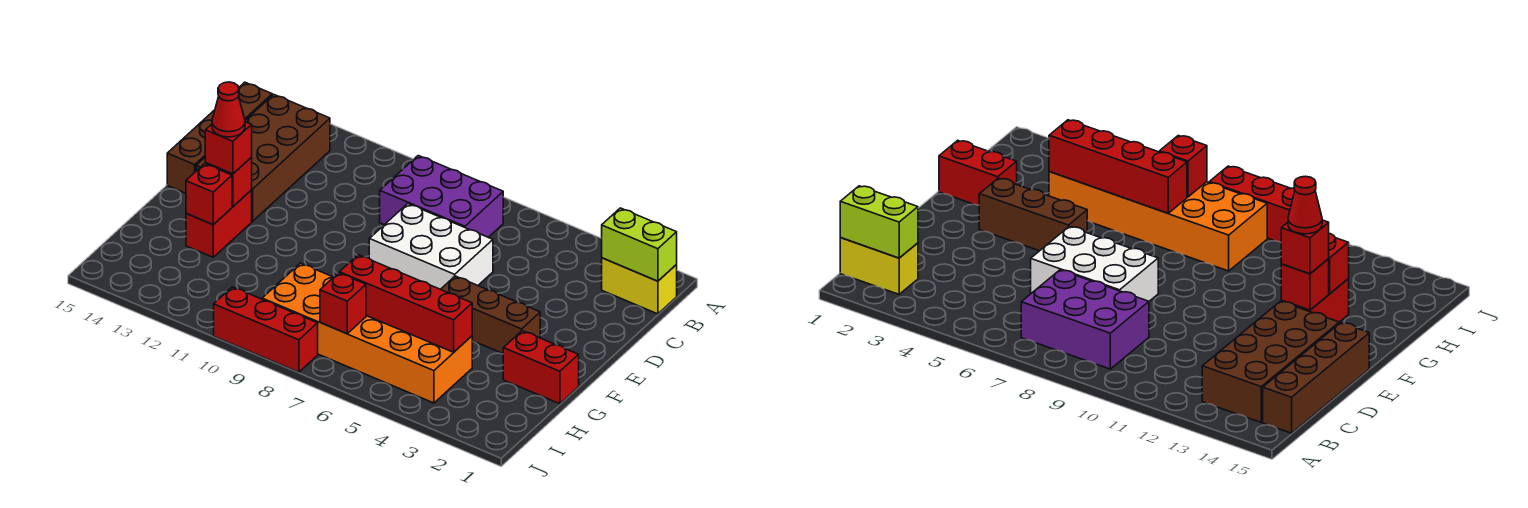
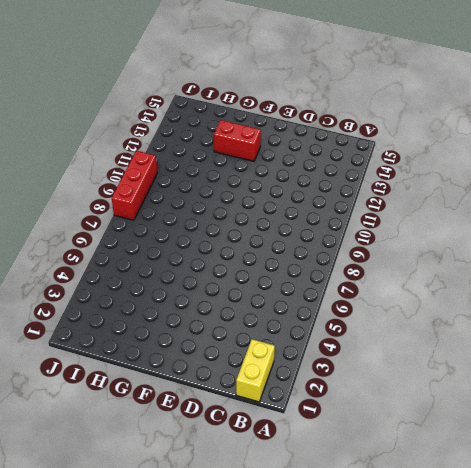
none -> purple brick B7:C9 level 1
none -> brown brick B13:E14 level 1
none -> brown brick B15:E15 level 1

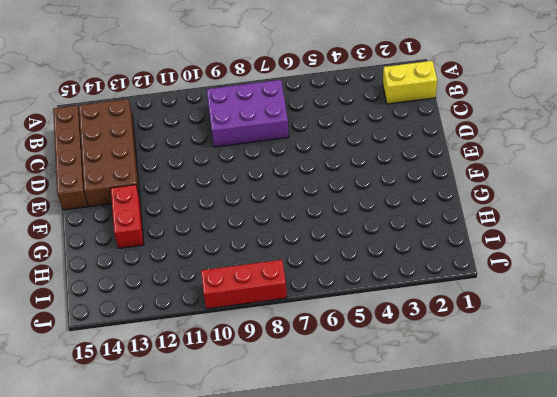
none -> white brick D6:E8 level 1
none -> brown brick F3:F5 level 1
none -> red brick G1:G2 level 1

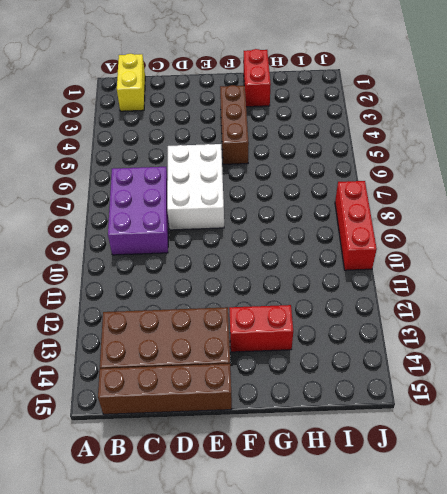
none -> orange brick H4:I9 level 1
none -> lime brick B1:B2 level 2
none -> red brick F13 level 2

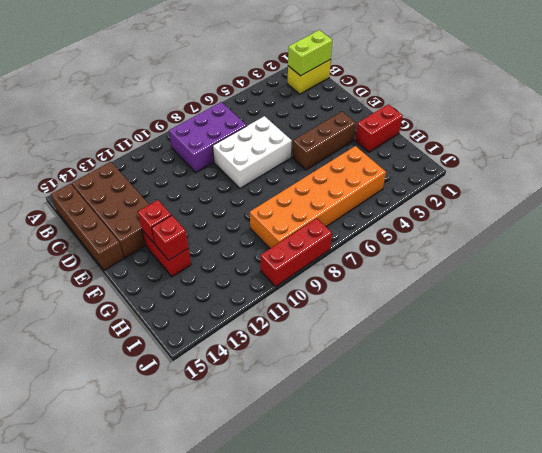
none -> red brick H4:H7 level 2
none -> red brick I7 level 2
none -> red brick F13 level 3

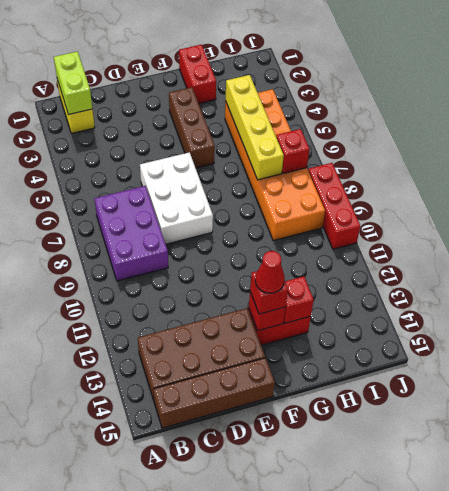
yellow brick H4:H7 level 2 -> red brick H4:H7 level 2

